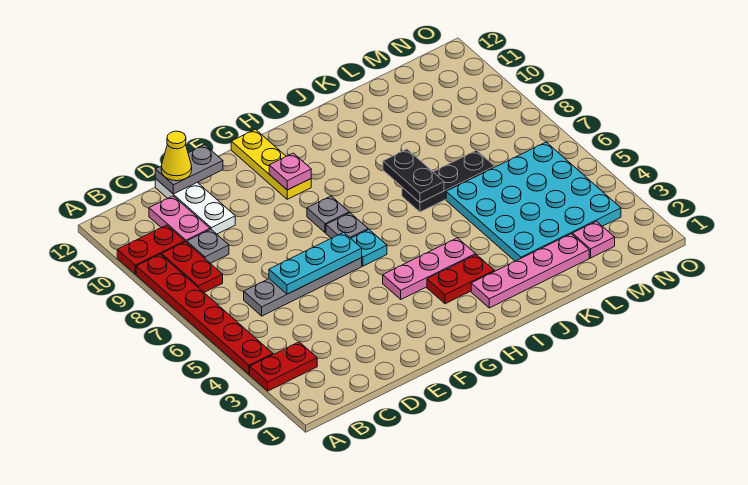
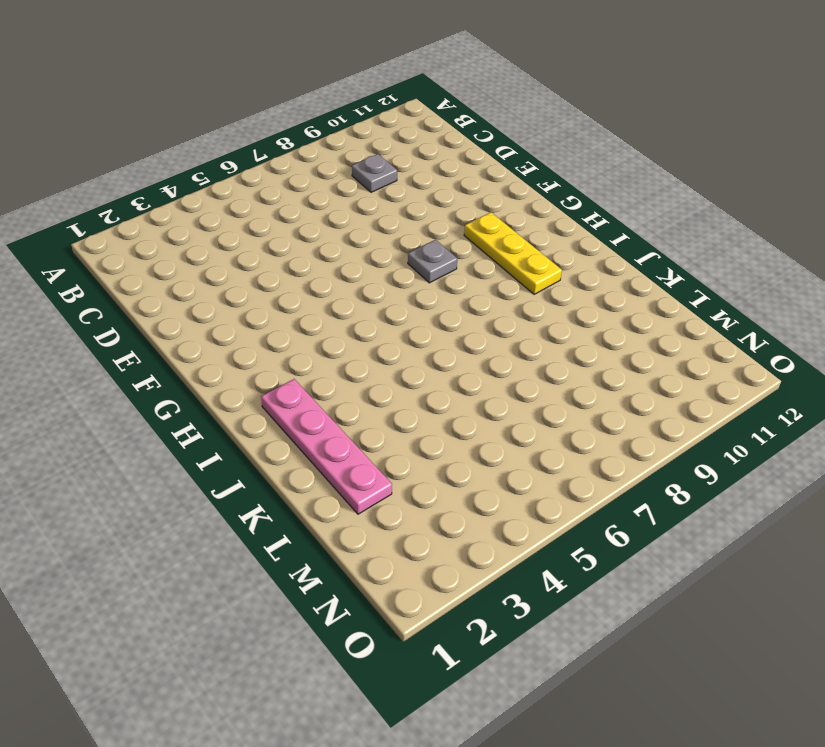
yellow plate G10:I10 level 1 -> yellow plate G10:G12 level 1
none -> red plate A3:B3 level 1
none -> red plate A4:A9 level 1
none -> red plate A10:B10 level 1

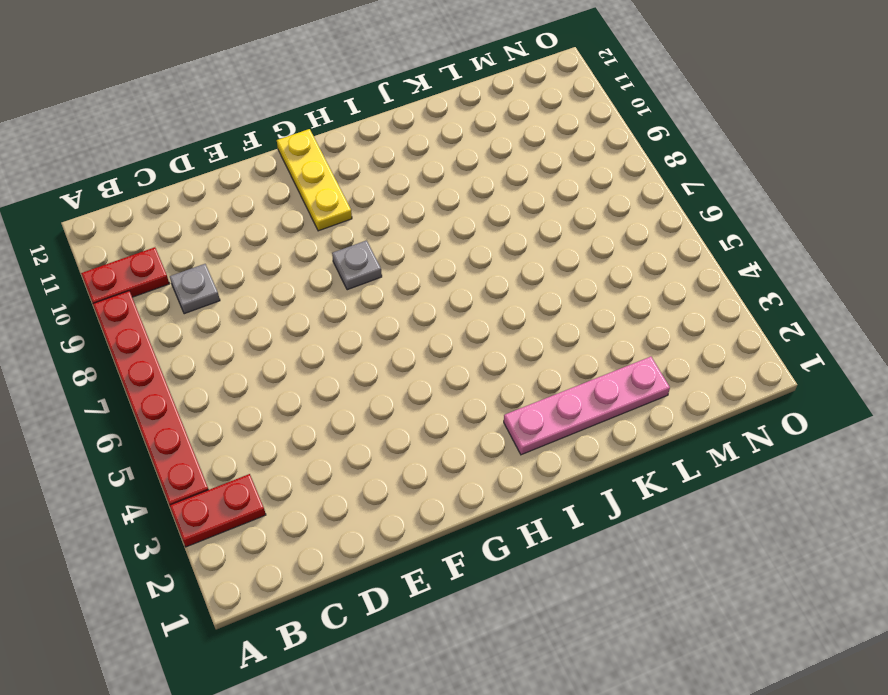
none -> red plate B8:B9 level 1
none -> grey plate C6:F6 level 1
none -> pink plate C10:C11 level 1

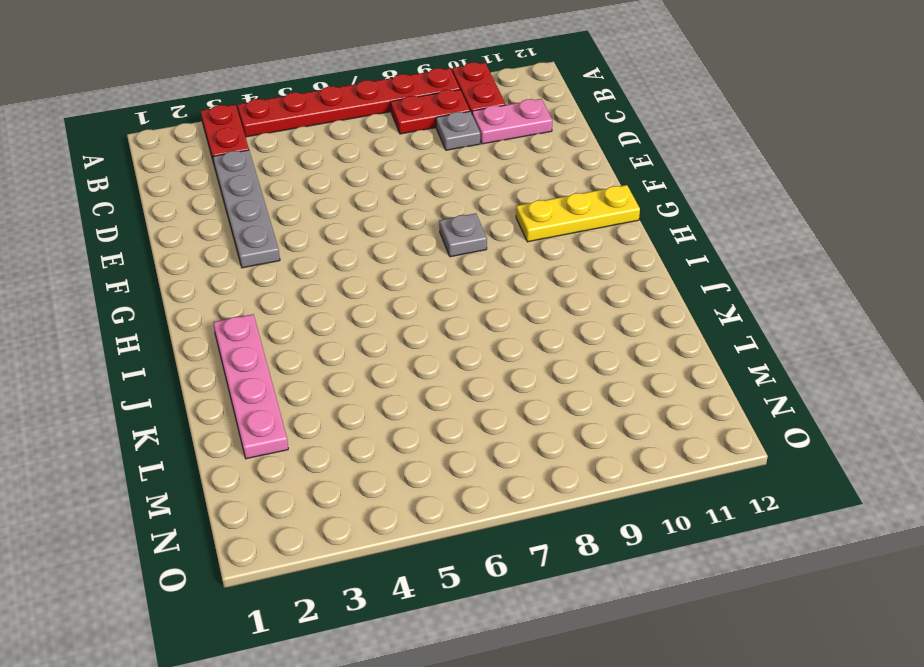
grey plate C3:F3 level 1 -> grey plate C6:F6 level 1
none -> white plate D10:D12 level 1
none -> pink plate G4:I4 level 1
none -> cyan plate G6 level 1

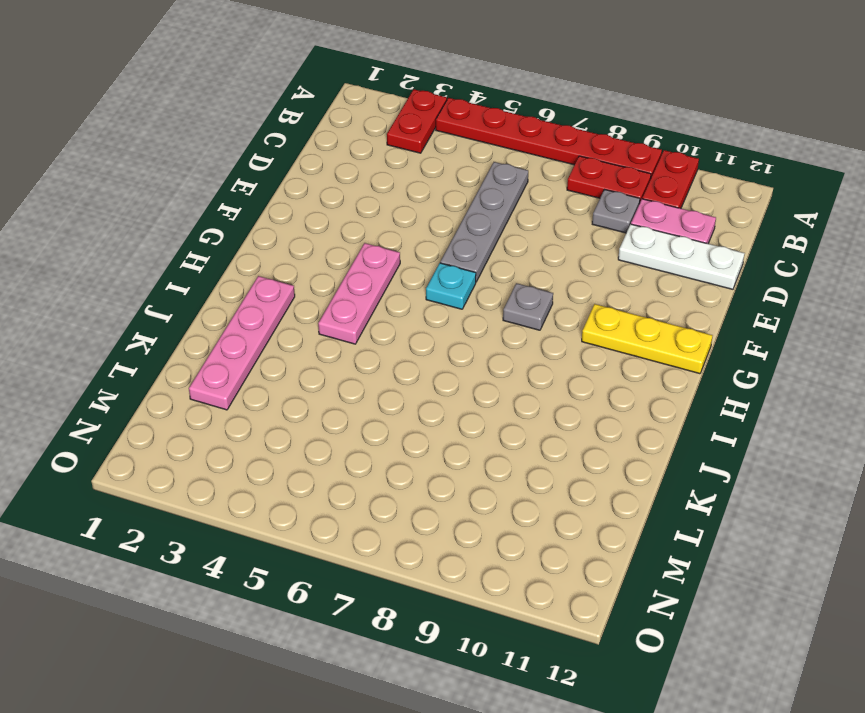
none -> grey plate G7 level 1
none -> red plate H3:I3 level 1
none -> black plate J7:L7 level 1

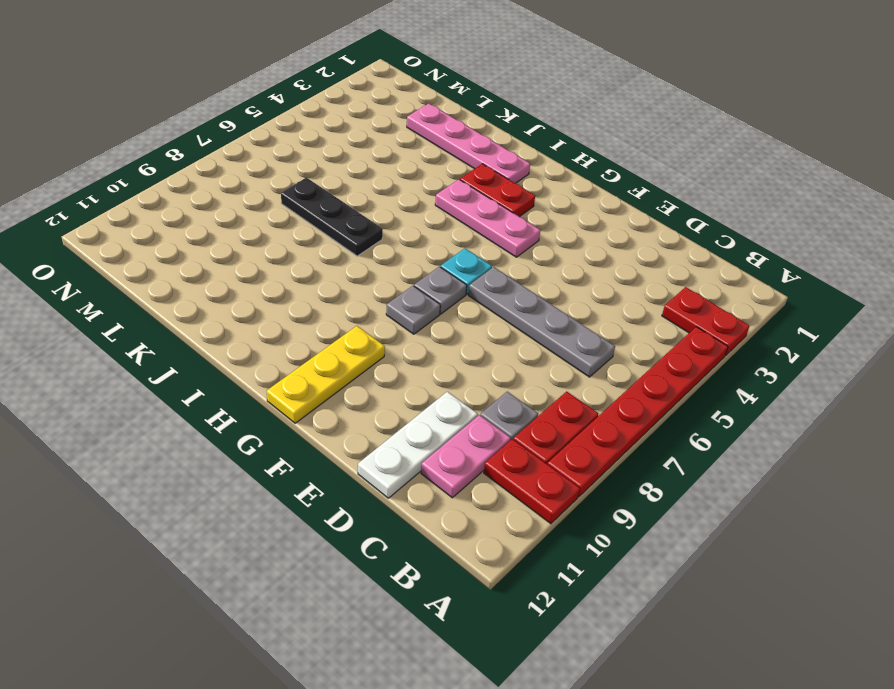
none -> cyan plate K3:N6 level 1
none -> pink plate M2 level 1
none -> cyan plate D6:F6 level 2

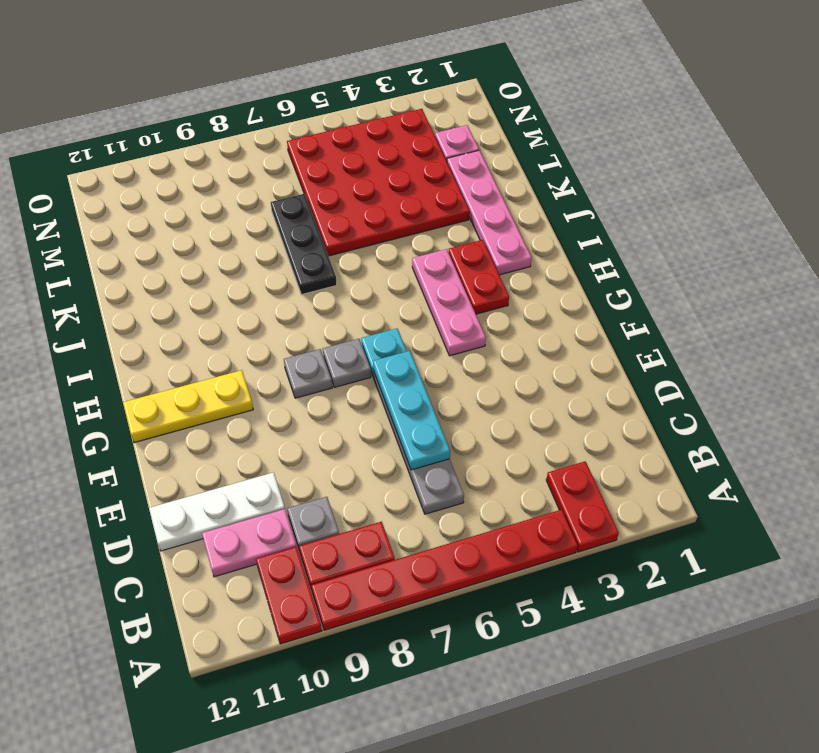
red plate K3:N6 level 1 -> cyan plate K3:N6 level 1
none -> grey plate D12:E12 level 2
none -> pink plate G10 level 2
none -> black plate J7:J8 level 2

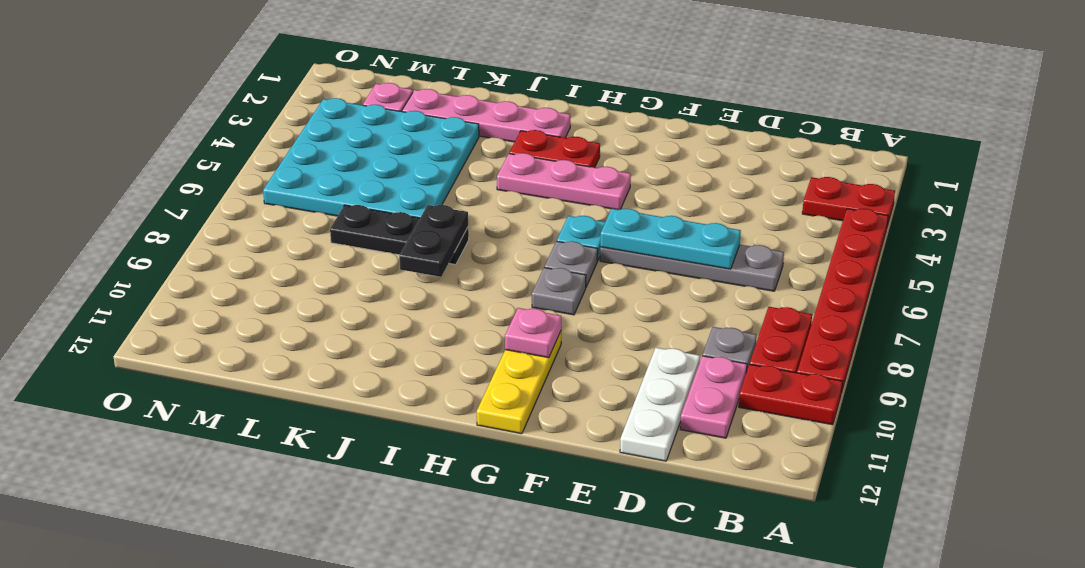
none -> grey plate D12:E12 level 2
none -> yellow cone D12 level 3

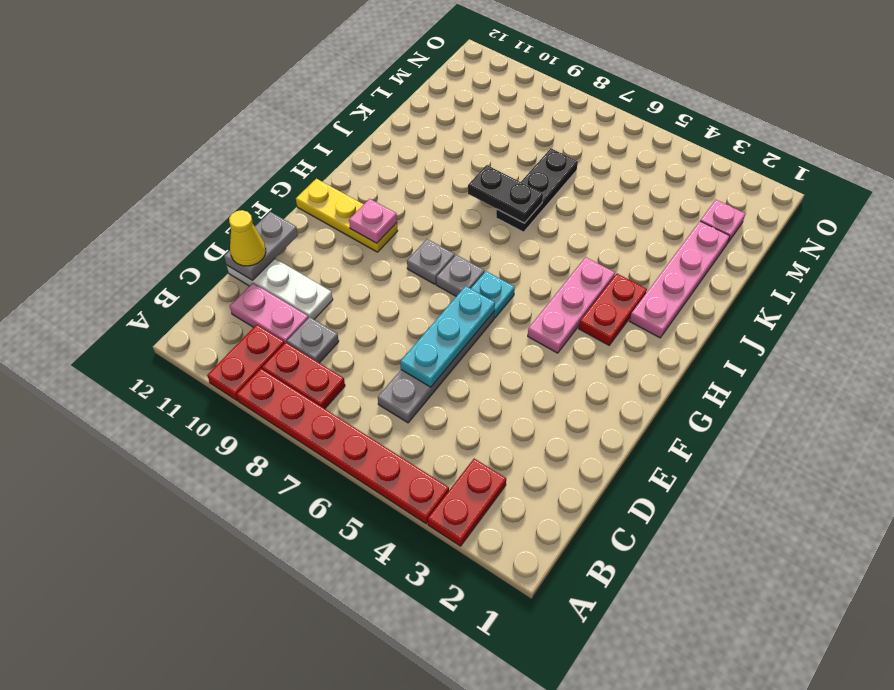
none -> cyan plate K3:N6 level 1

